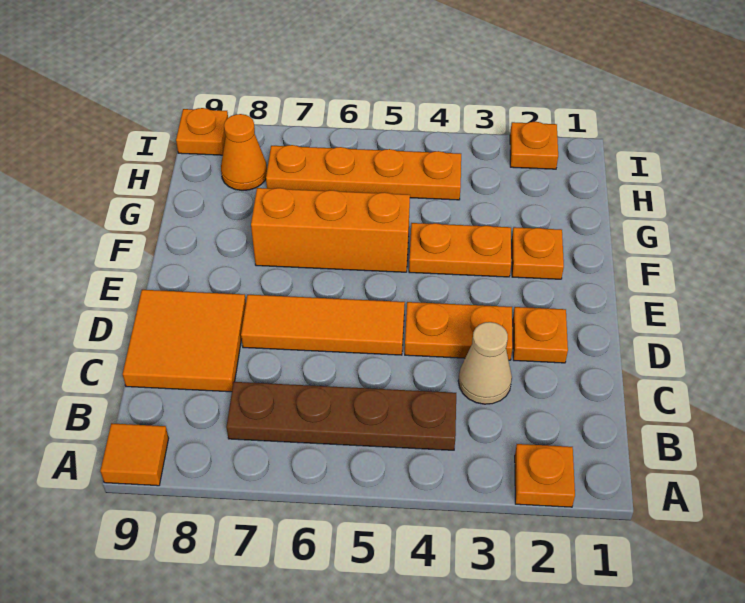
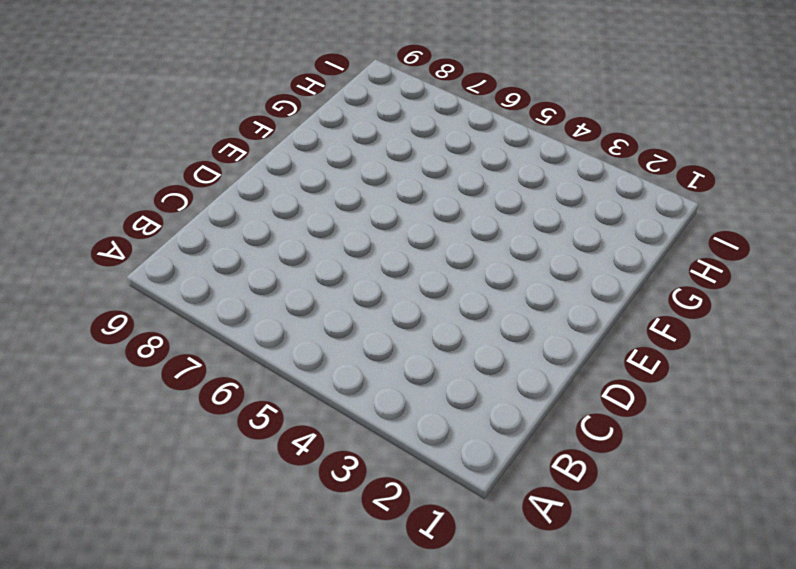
none -> orange plate A2 level 1
none -> orange tile A9 level 1
none -> brown plate B4:B7 level 1

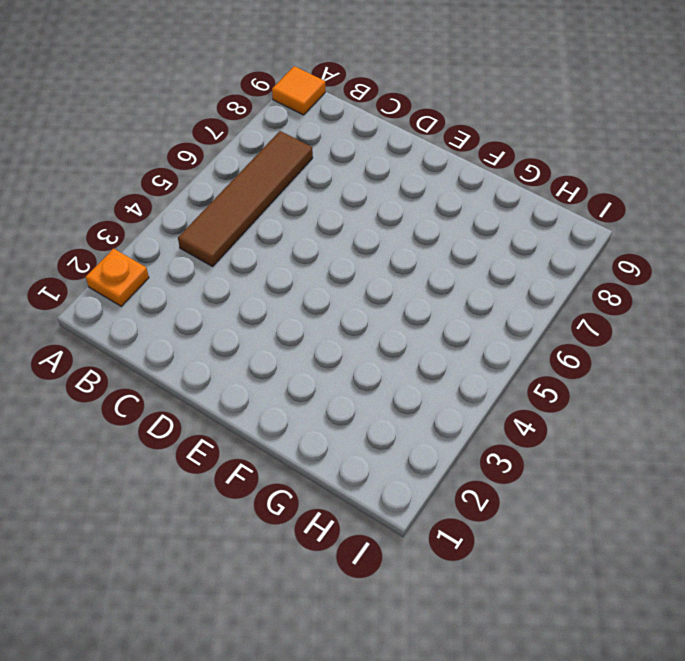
brown tile B4:B7 level 1 -> brown plate B4:B7 level 1
none -> tan cone C3 level 1
none -> orange tile C8:D9 level 1
none -> orange plate D2 level 1

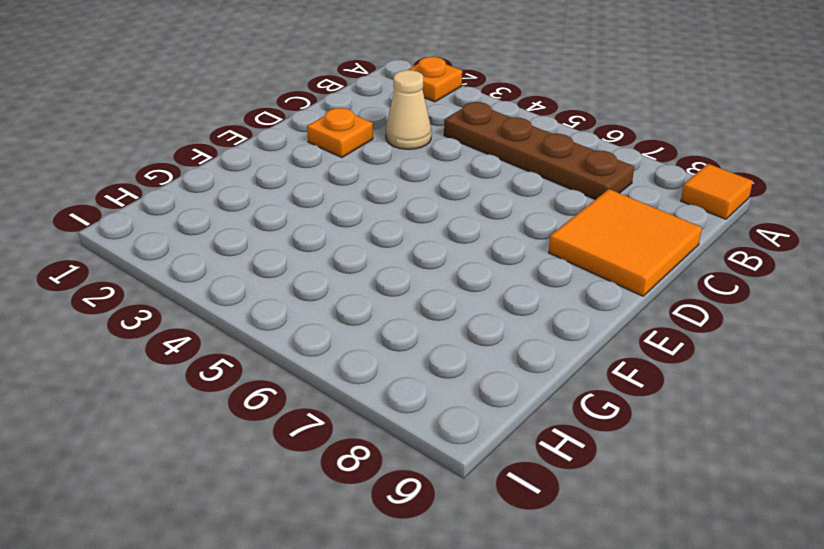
none -> orange plate D3:D4 level 1
none -> orange tile D5:D7 level 1
none -> orange plate F2 level 1

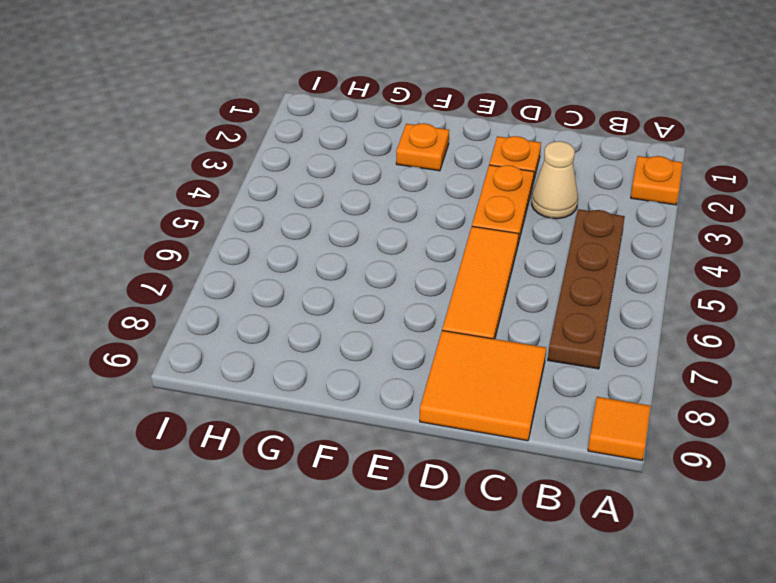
none -> orange plate F3:F4 level 1
none -> orange brick F5:F7 level 1
none -> orange plate H4:H7 level 1

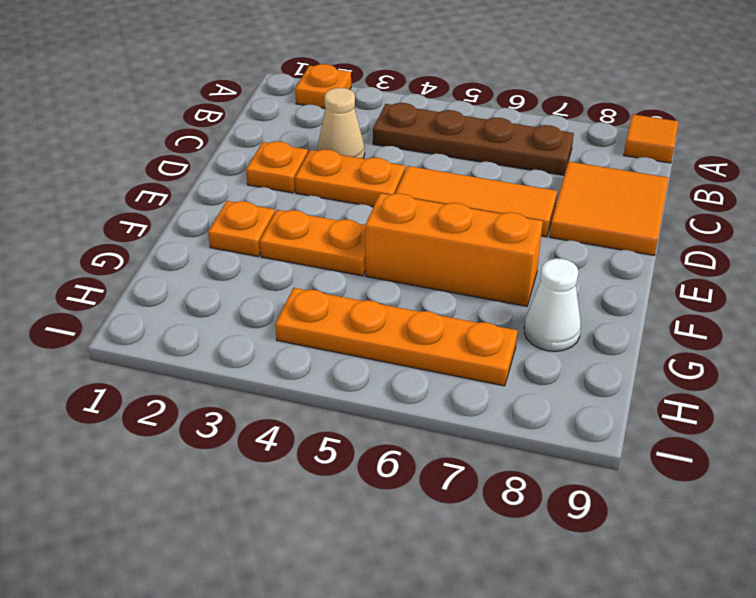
white cone G8 level 1 -> none
none -> orange cone H8 level 1
none -> orange plate I2 level 1
none -> orange plate I9 level 1

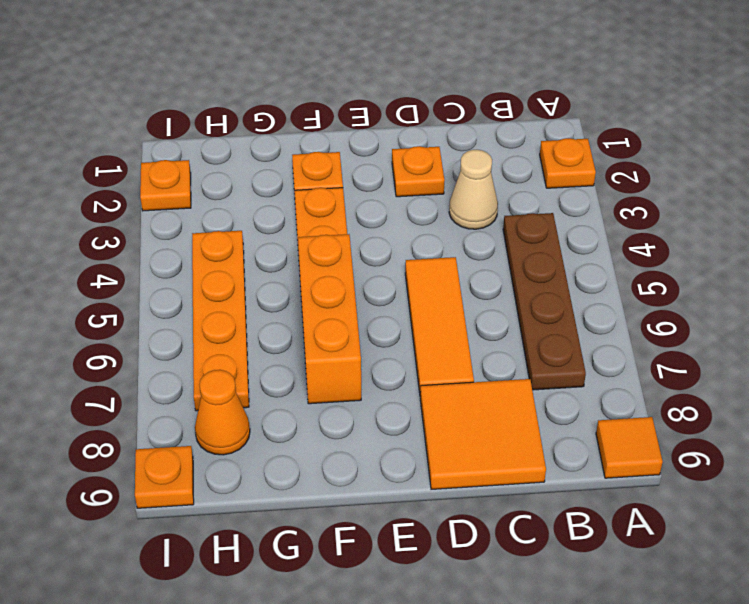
none -> orange plate D3:D4 level 1

